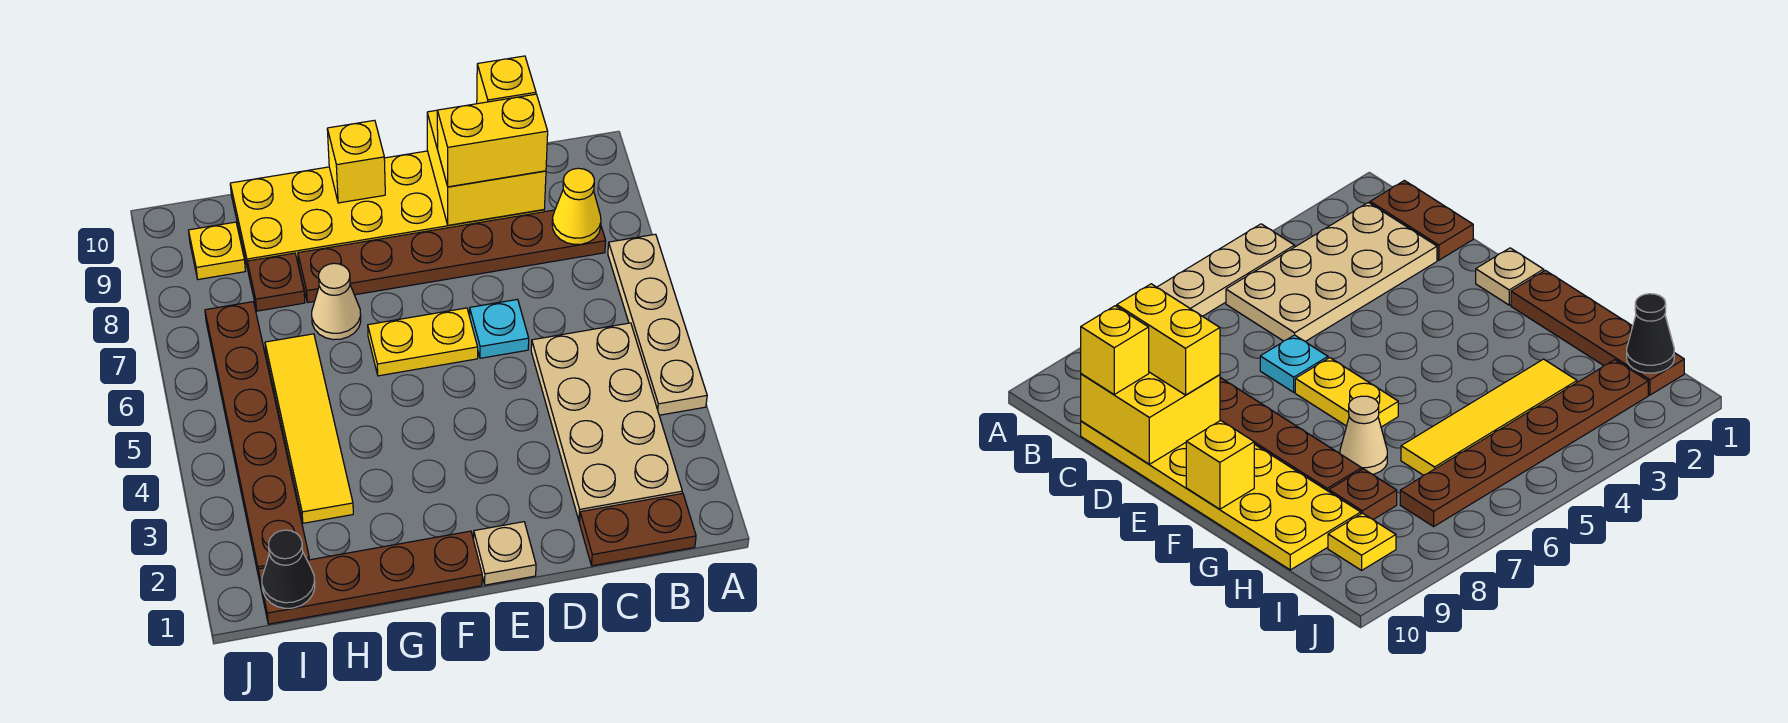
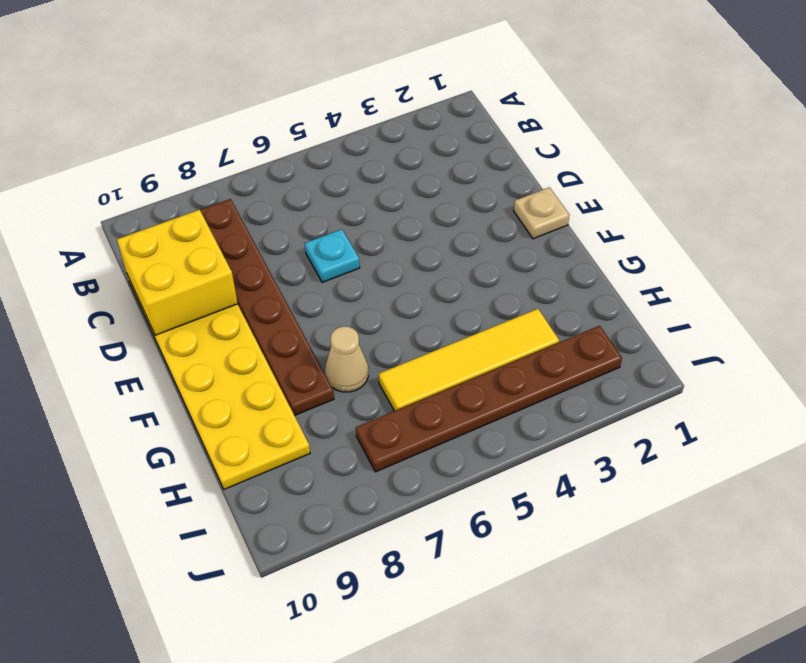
none -> tan plate A4:A7 level 1
none -> brown plate B1:C1 level 1
none -> tan plate B2:C5 level 1

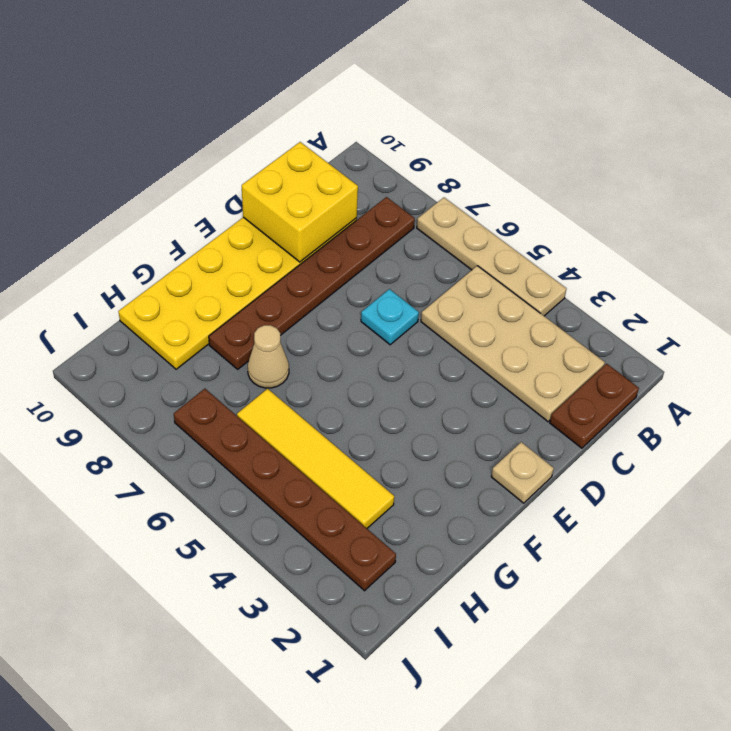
none -> yellow plate E6:F6 level 1
none -> brown plate F1:I1 level 1
none -> brown plate H8 level 1

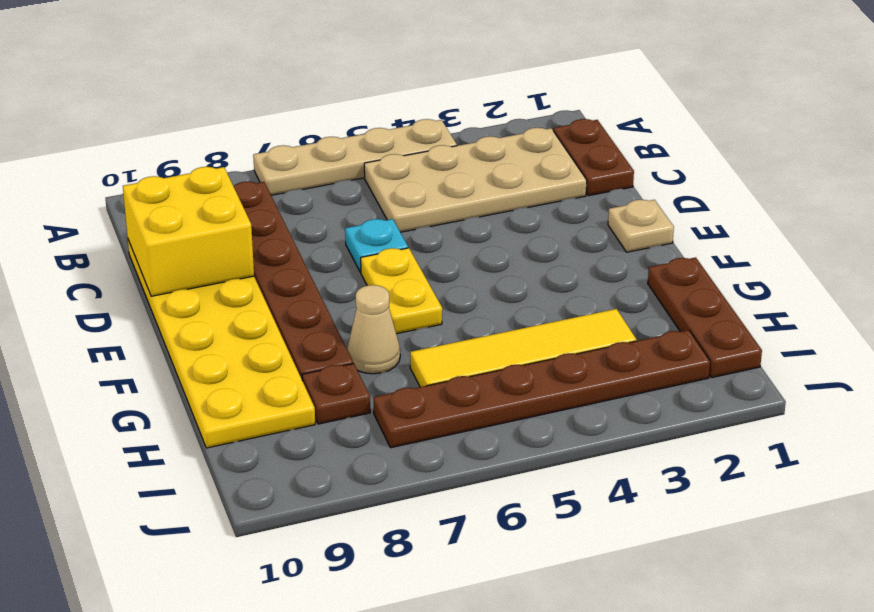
brown plate G1:I1 level 1 -> brown plate F1:I1 level 1
none -> yellow plate I9 level 1
none -> yellow cone B8 level 2
none -> yellow brick F10 level 2

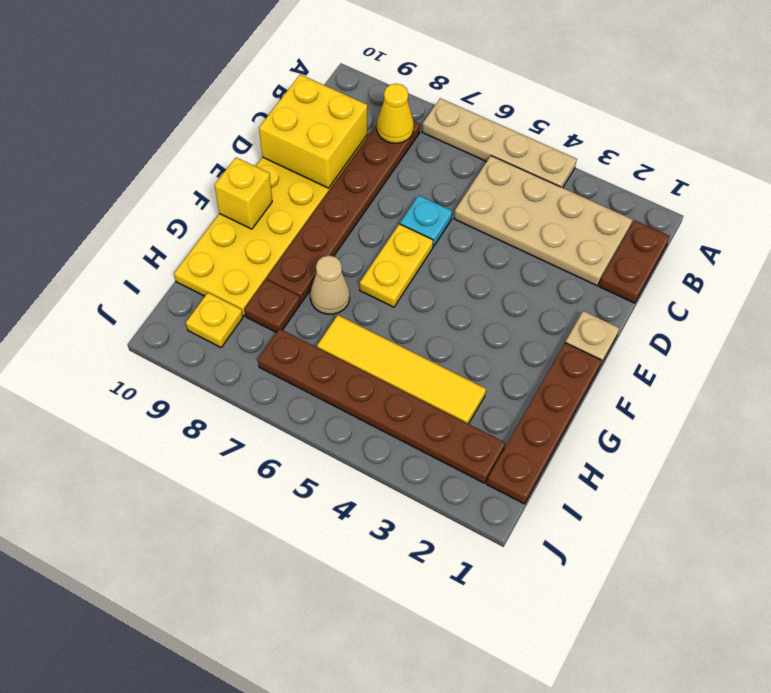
none -> black cone I1 level 2
none -> yellow brick C9:D9 level 3
none -> yellow brick C10 level 3

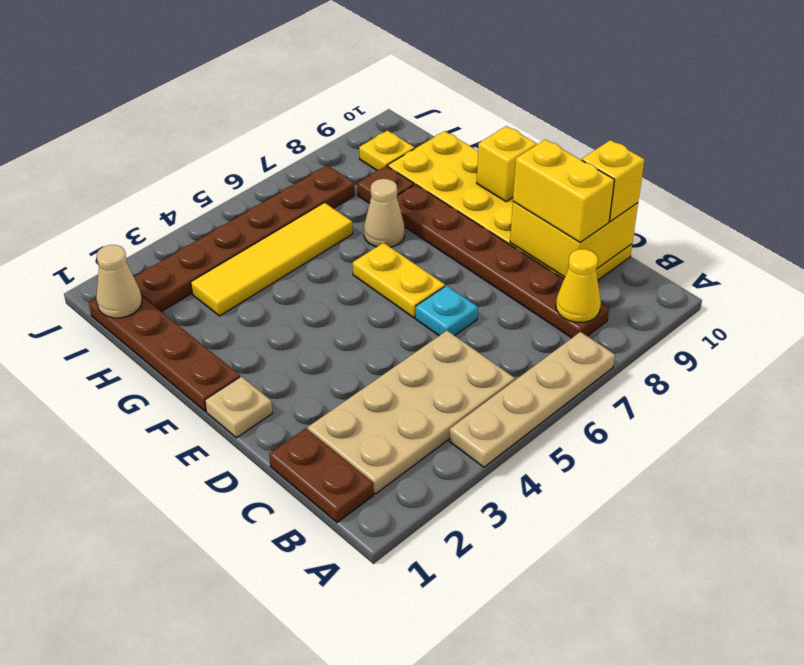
tan cone I1 level 2 -> black cone I1 level 2

